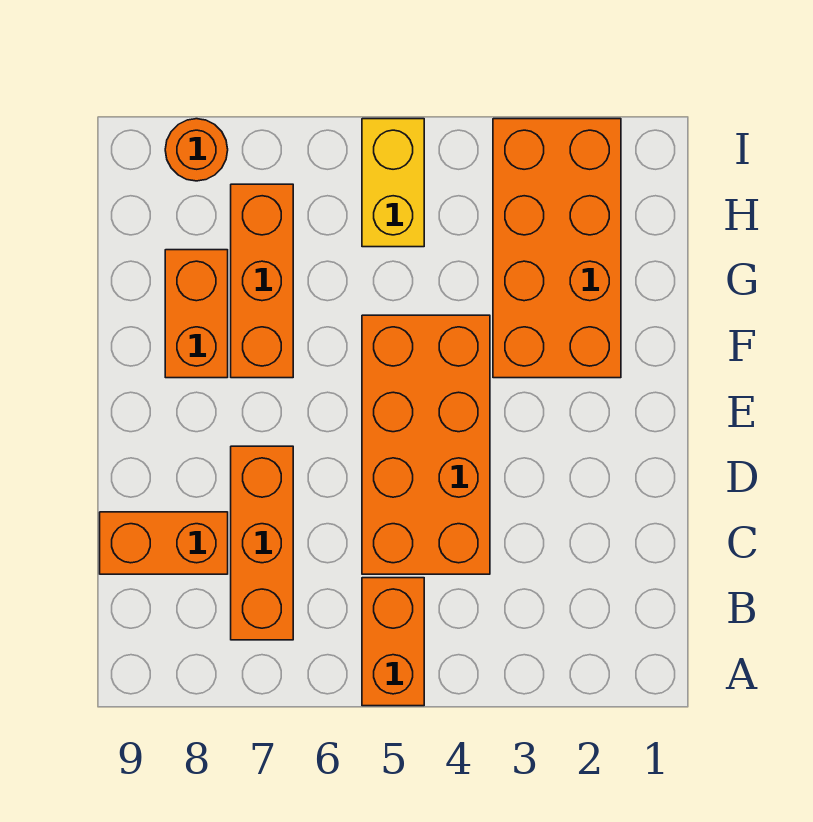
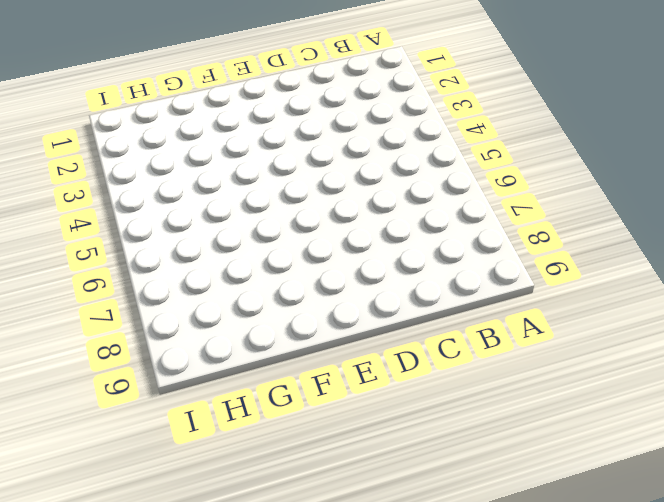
none -> orange brick A5:B5 level 1
none -> orange brick B7:D7 level 1

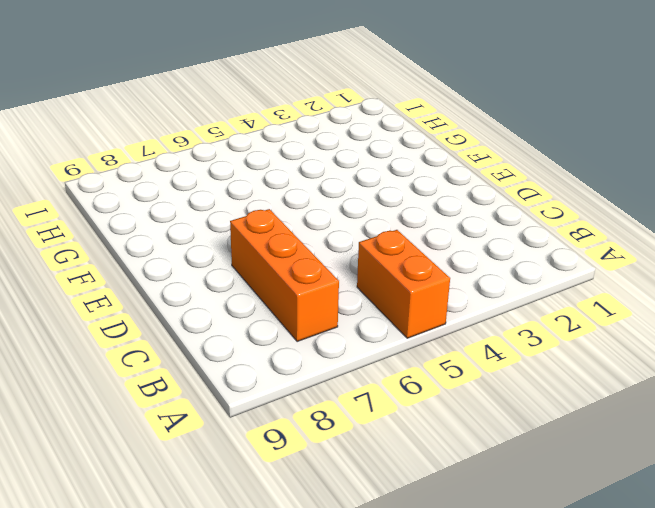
none -> orange brick C4:F5 level 1
none -> orange brick C8:C9 level 1

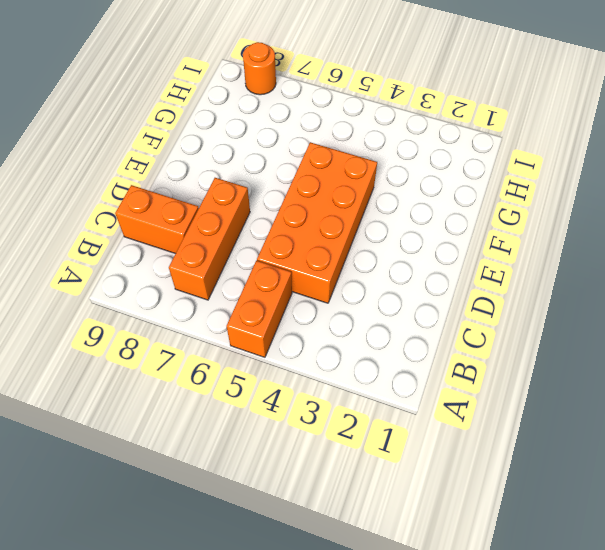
none -> orange brick F2:I3 level 1
none -> orange brick F7:H7 level 1

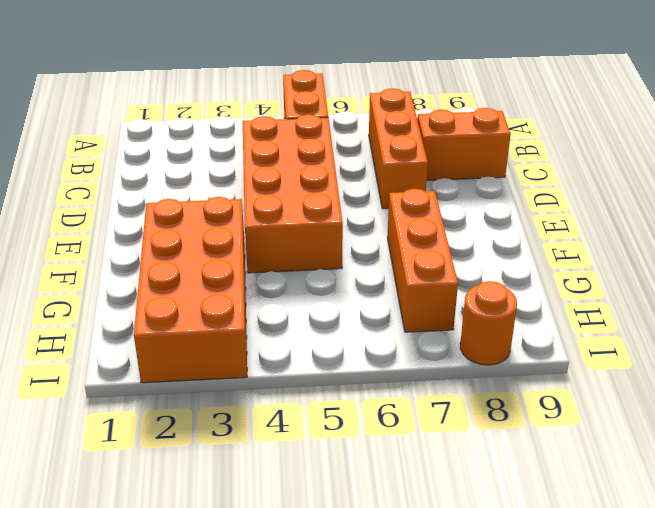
none -> orange brick F8:G8 level 1
none -> yellow brick H5:I5 level 1

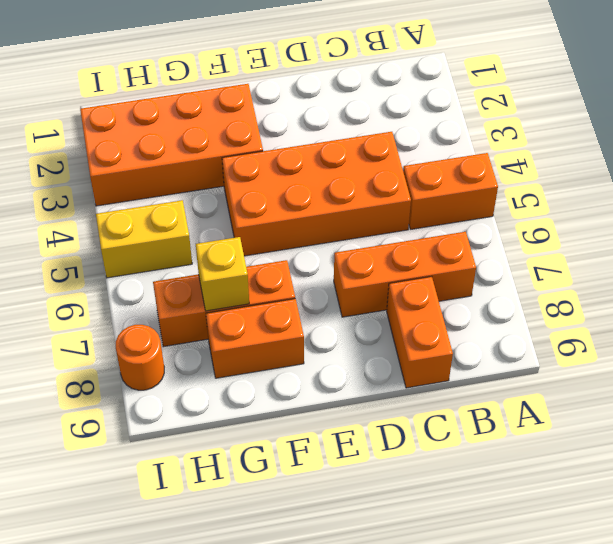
yellow brick G7 level 2 -> none

